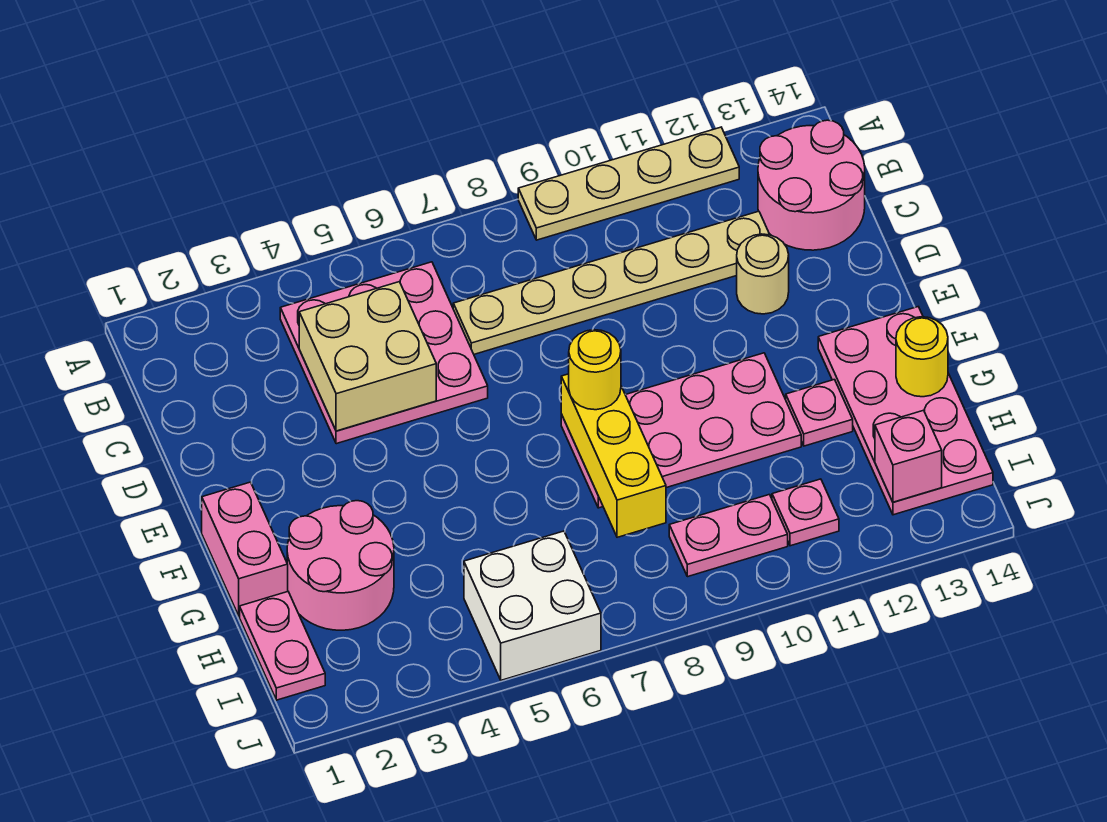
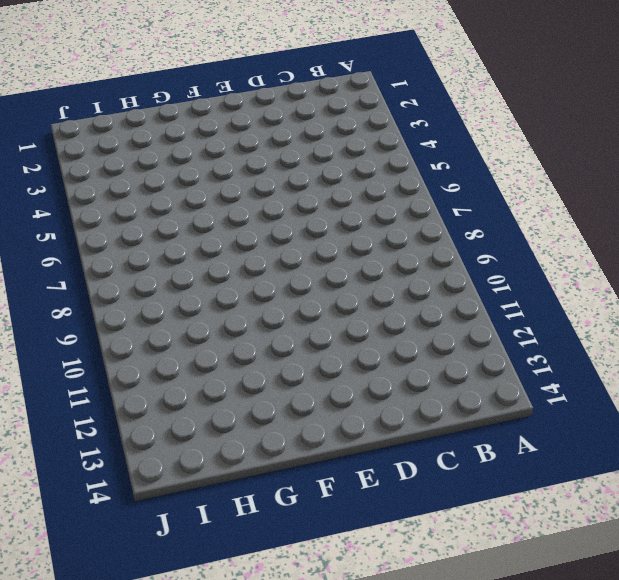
none -> tan plate A9:A12 level 1
none -> pink plate B4:D6 level 1
none -> pink round brick B13:C14 level 1

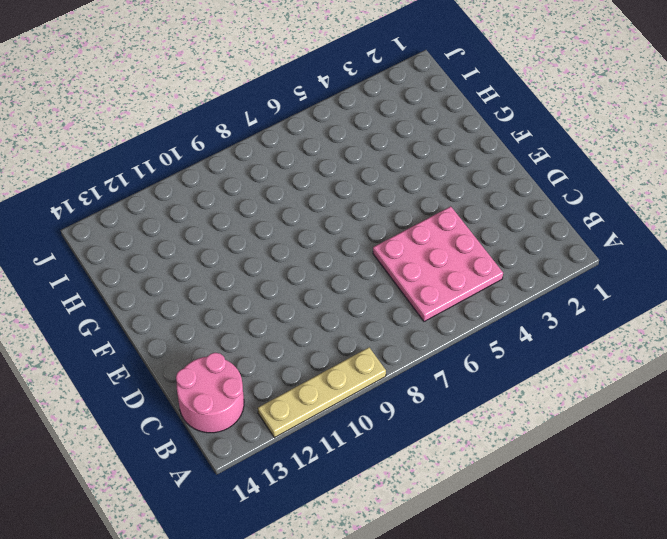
none -> tan plate C7:C12 level 1
none -> tan round brick D12 level 1
none -> pink brick F1:G1 level 1

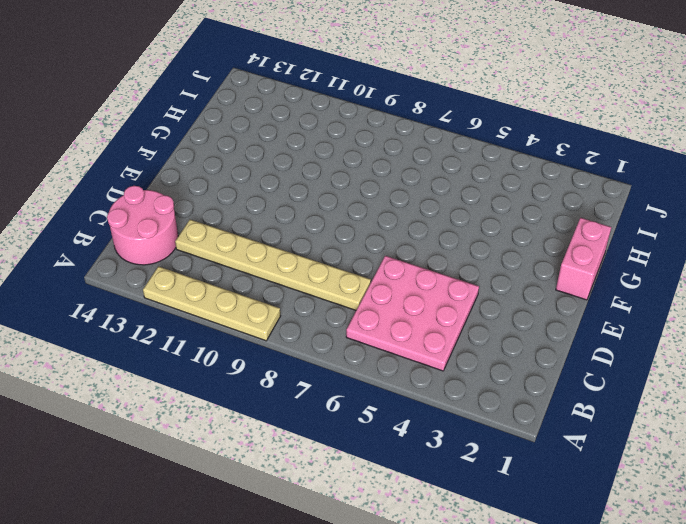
none -> tan round brick D12 level 1
none -> pink plate F8:G11 level 1
none -> pink plate F13:I14 level 1

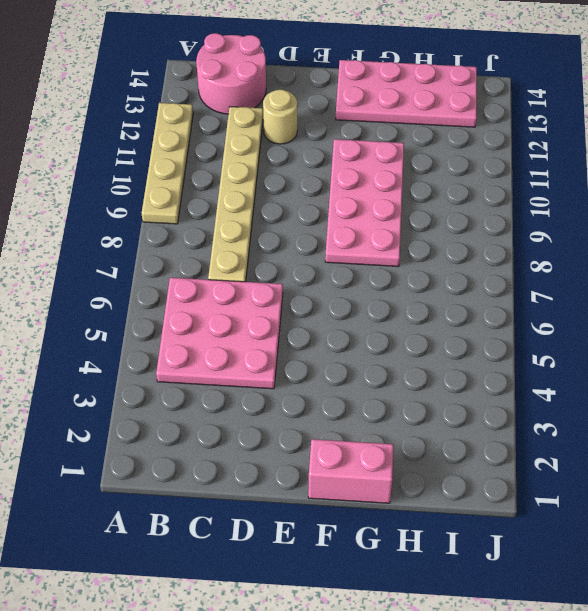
none -> pink round brick G2:H3 level 1
none -> pink plate G12 level 1
none -> pink plate H1:I1 level 1

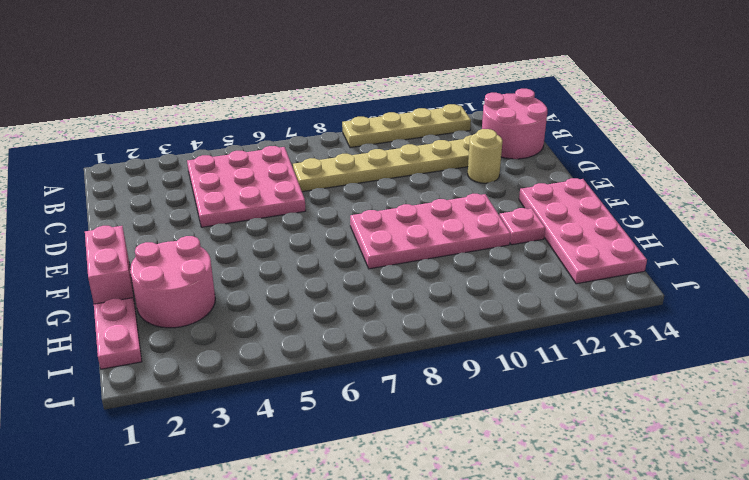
none -> white brick I5:J6 level 1
none -> pink plate I9:I10 level 1
none -> pink plate I11 level 1

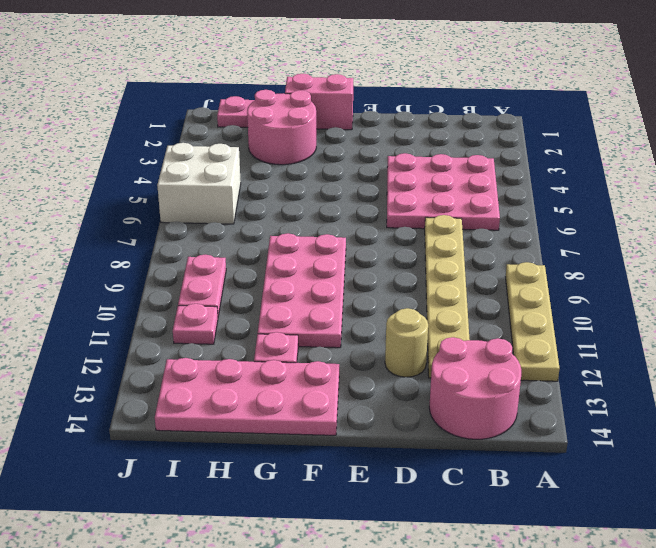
none -> tan brick C4:D5 level 2
none -> yellow brick F8:H8 level 2
none -> yellow round brick G14 level 2

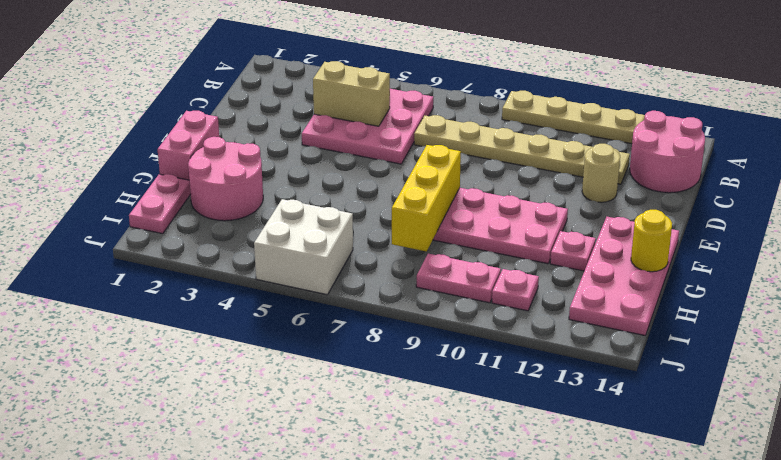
tan brick C4:C5 level 2 -> tan brick C4:D5 level 2
none -> pink brick I13 level 2
none -> yellow round brick F8 level 3

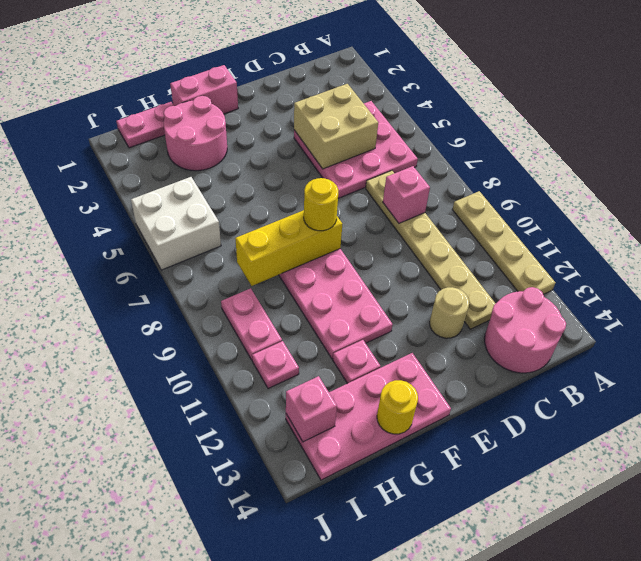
pink brick C8 level 2 -> none

